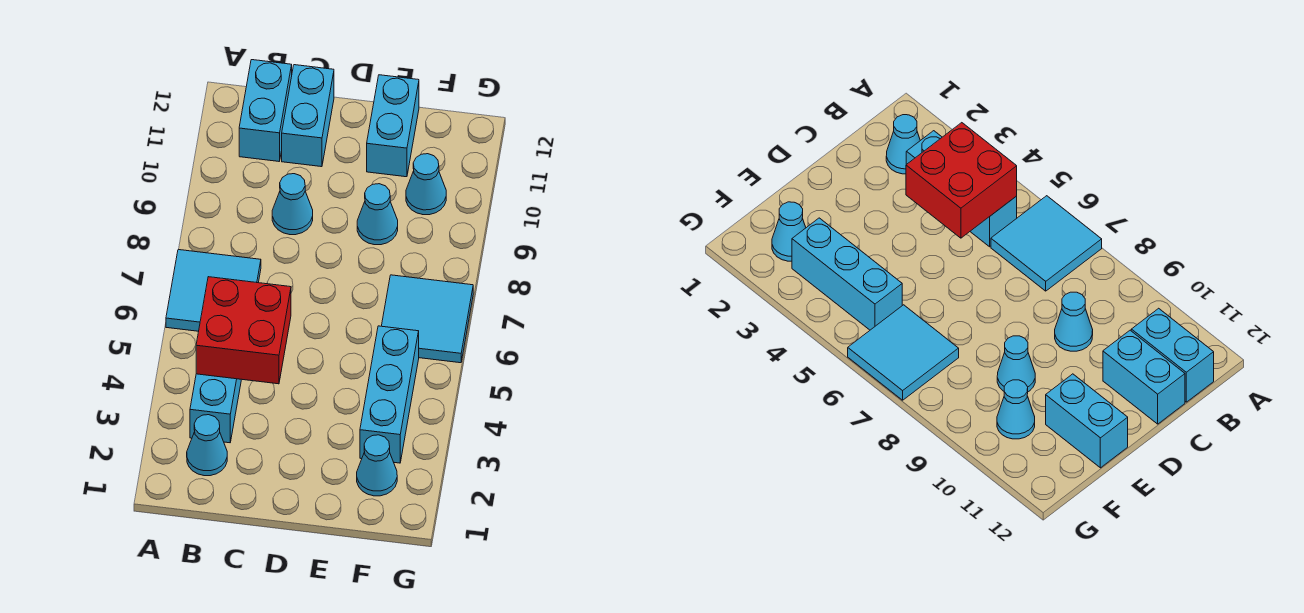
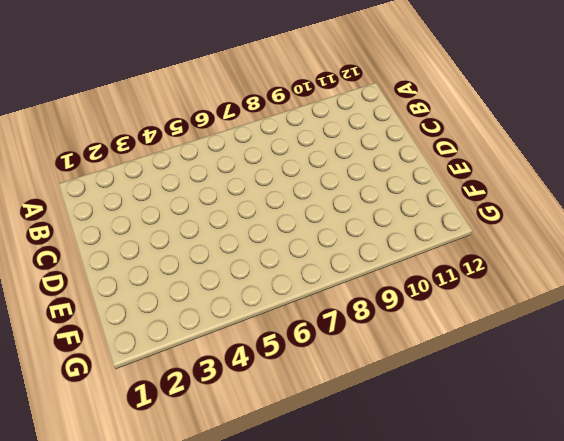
none -> cyan tile A6:B7 level 1
none -> cyan cone B2 level 1
none -> cyan brick B3:B5 level 1

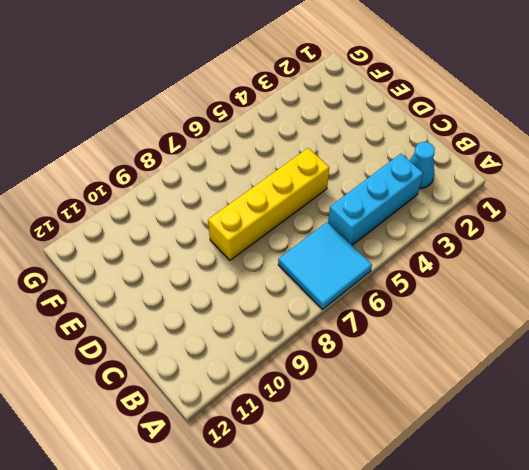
yellow brick D5:D8 level 1 -> none
none -> cyan brick B11:B12 level 1
none -> cyan cone C9 level 1
none -> cyan brick C11:C12 level 1

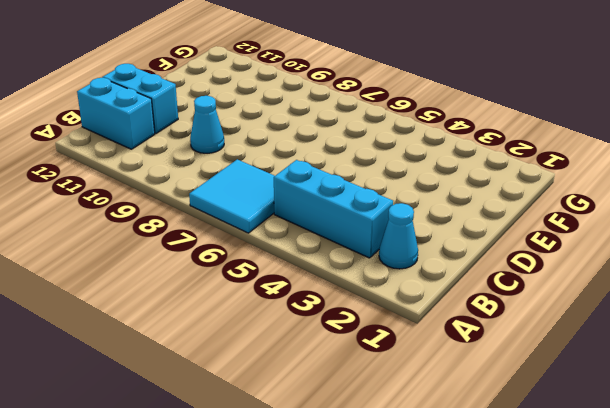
none -> cyan cone E9 level 1
none -> cyan brick E11:E12 level 1
none -> cyan cone F2 level 1

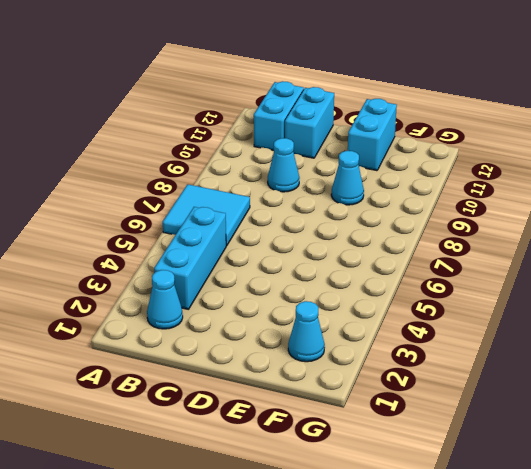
none -> cyan brick F3:F5 level 1
none -> cyan tile F6:G7 level 1
none -> cyan cone F10 level 1

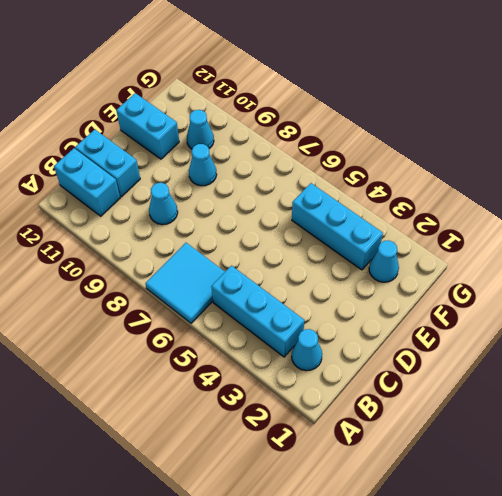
none -> cyan tile F6:G7 level 1
none -> red brick B4:C5 level 2

